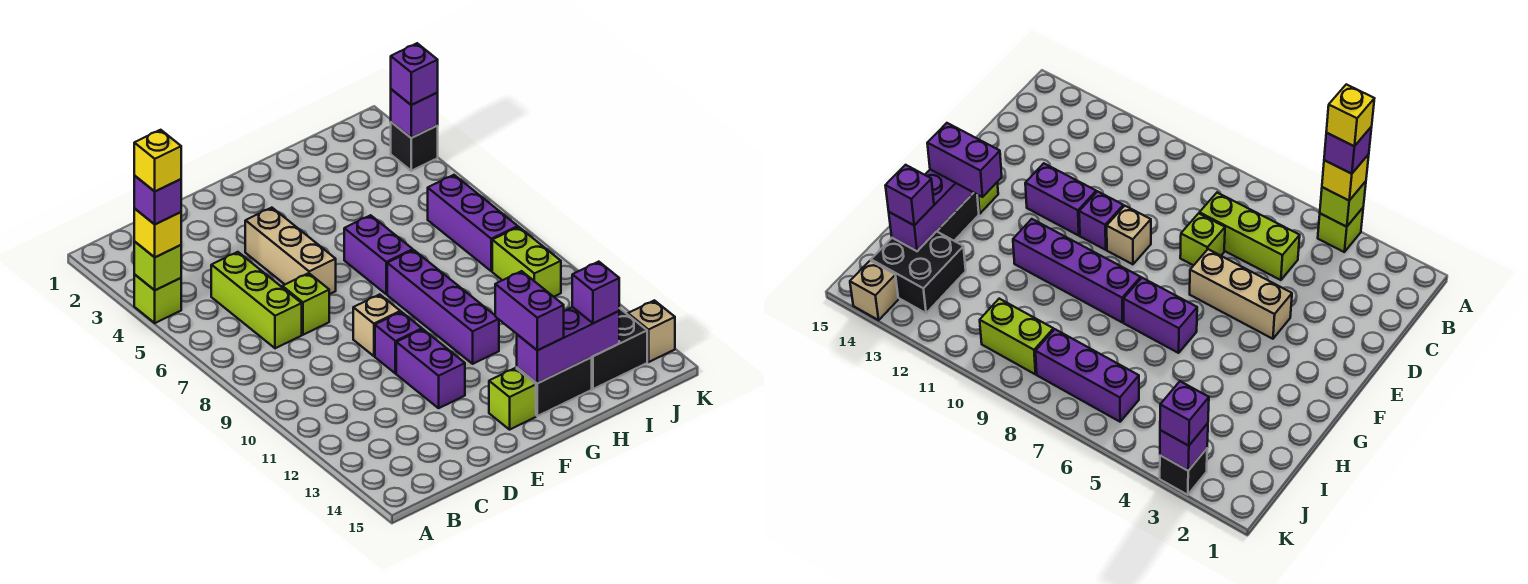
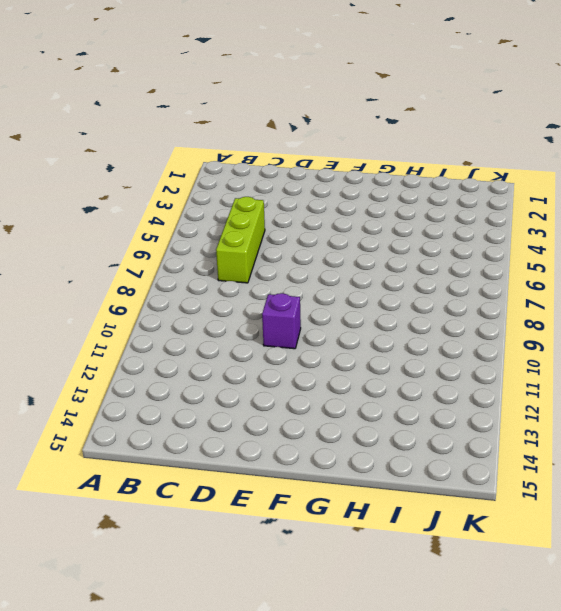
none -> lime brick A4 level 1
none -> lime brick D7 level 1
none -> tan brick E4:E6 level 1

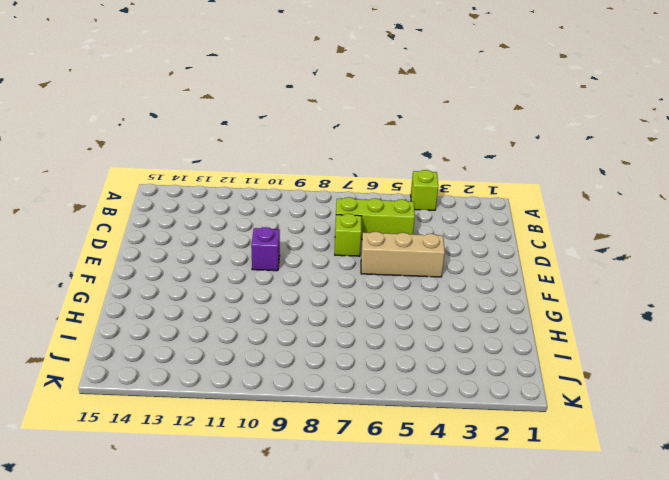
none -> tan brick E9 level 1
none -> purple brick E11:E12 level 1
none -> lime brick F14 level 1

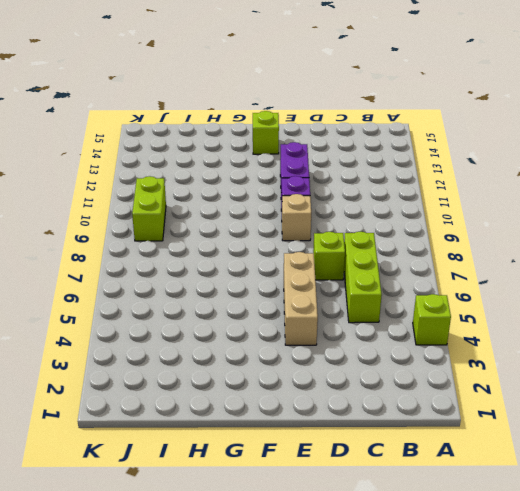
none -> purple brick G6:G7 level 1
none -> purple brick G8:G11 level 1
none -> black brick G14:H14 level 1

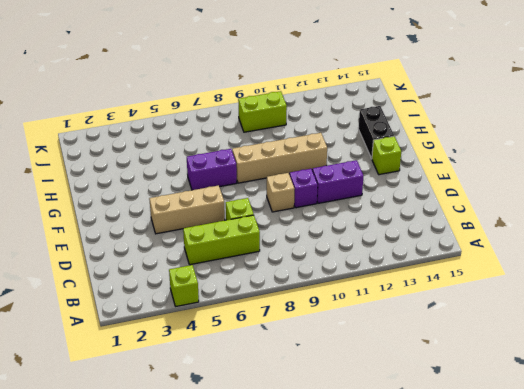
tan brick G8:G11 level 1 -> purple brick G8:G11 level 1
none -> black brick I13:J14 level 1
none -> purple brick J6:J8 level 1
none -> black brick K3 level 1

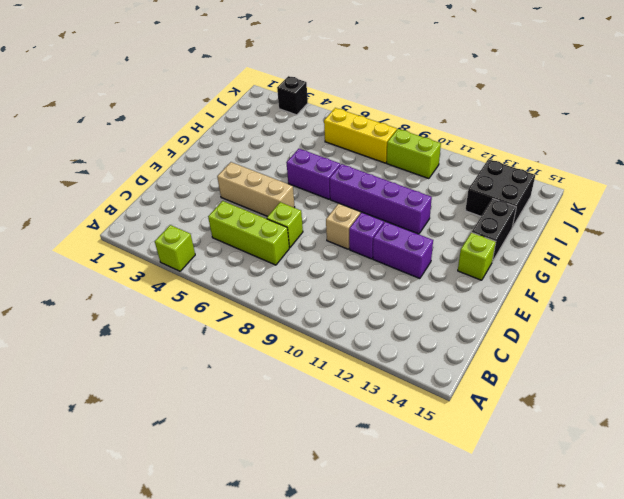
yellow brick J6:J8 level 1 -> purple brick J6:J8 level 1
none -> tan brick K14 level 1
none -> lime brick A4 level 2
none -> purple brick G14:I14 level 2

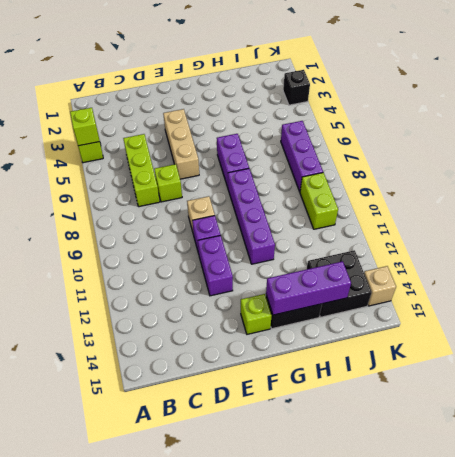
none -> purple brick K3 level 2
none -> yellow brick A4 level 3
none -> purple brick G13:G14 level 3

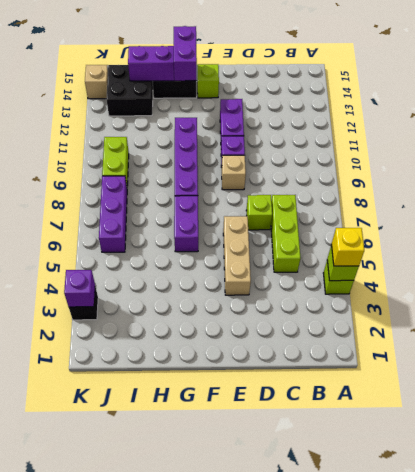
none -> purple brick I14 level 3
none -> purple brick K3 level 3
none -> purple brick A4 level 4

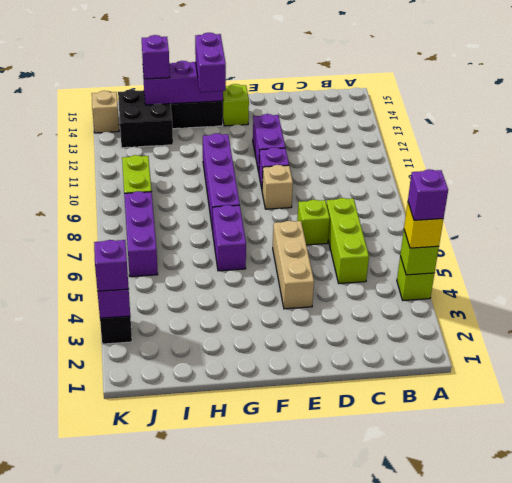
none -> yellow brick A4 level 5

